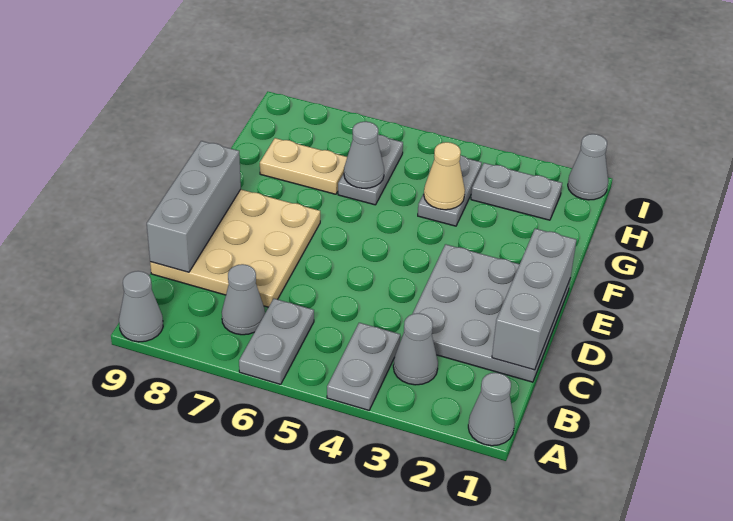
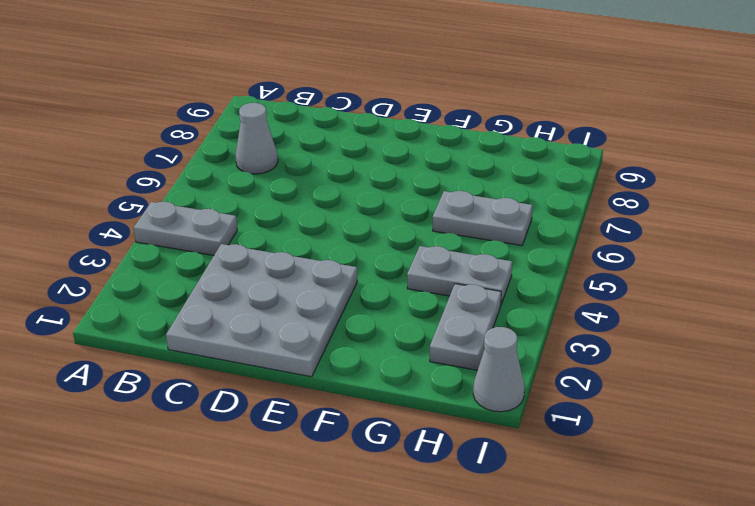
none -> grey cone A1 level 1
none -> grey plate A6:B6 level 1
none -> grey cone A9 level 1

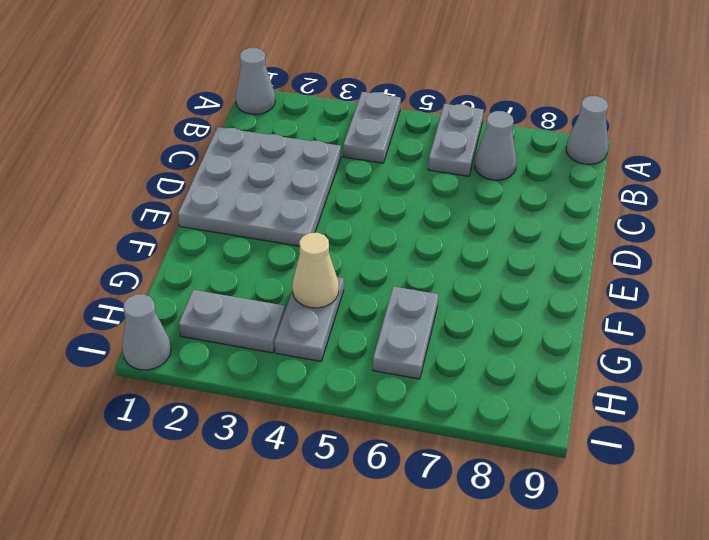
none -> grey cone B3 level 1
none -> tan plate C7:E9 level 1
none -> tan plate G7:G8 level 1

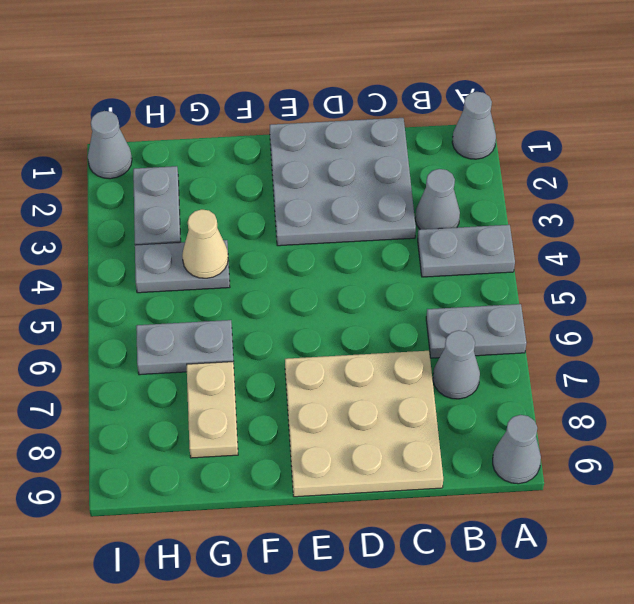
none -> grey brick C1:E1 level 2
none -> grey brick C9:E9 level 2
none -> grey cone G6 level 2

